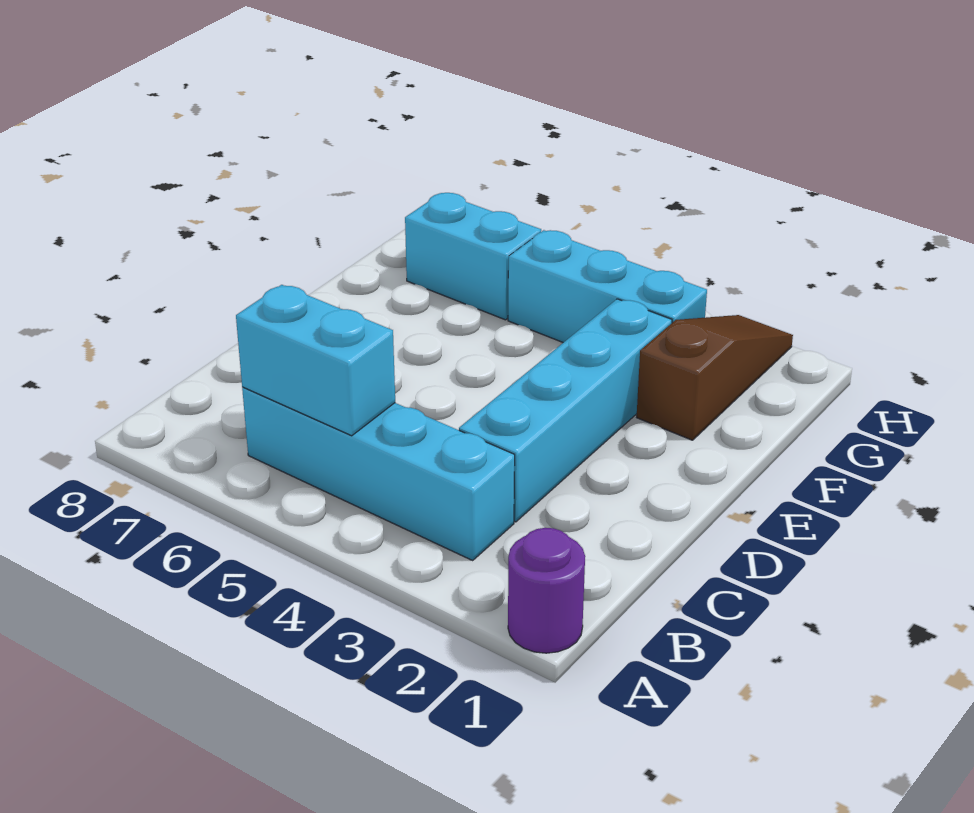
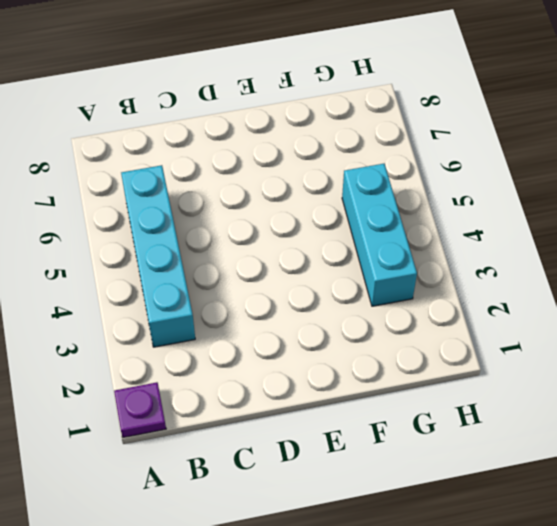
purple plate A1 level 1 -> purple round brick A1 level 1
none -> cyan brick C3:F3 level 1
none -> brown slope F2:H2 level 1 top F

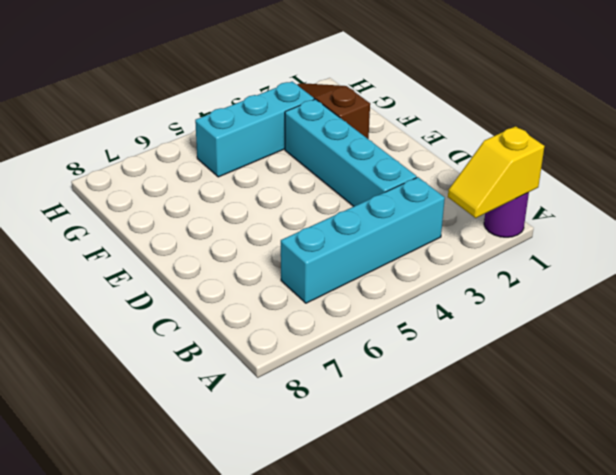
yellow slope A1:A2 level 2 top 1 -> none
none -> cyan brick G6:G7 level 1
none -> cyan brick B5:B6 level 2

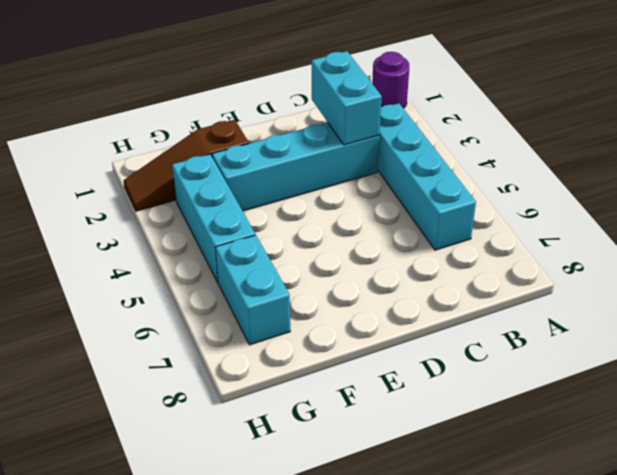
cyan brick C2:C3 level 2 -> cyan brick B5:B6 level 2

